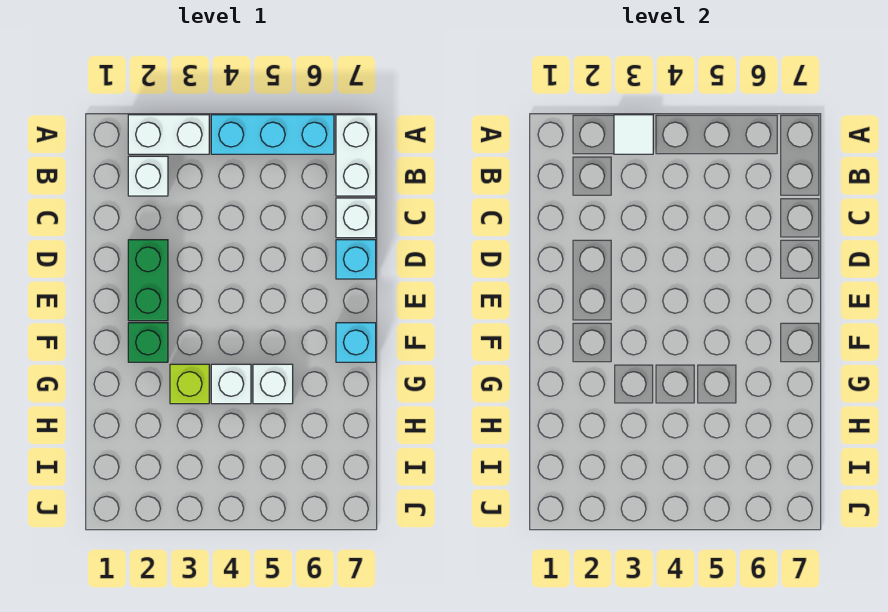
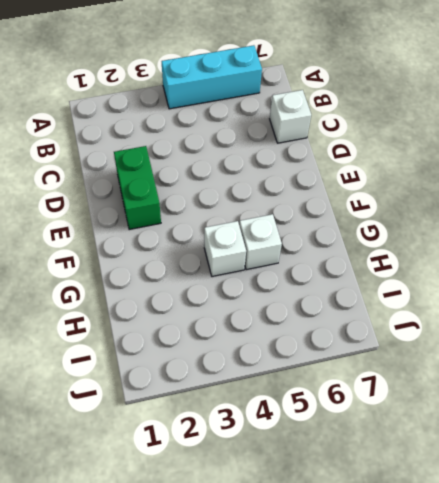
none -> white brick A2:A3 level 1
none -> white brick A7:B7 level 1
none -> white brick B2 level 1

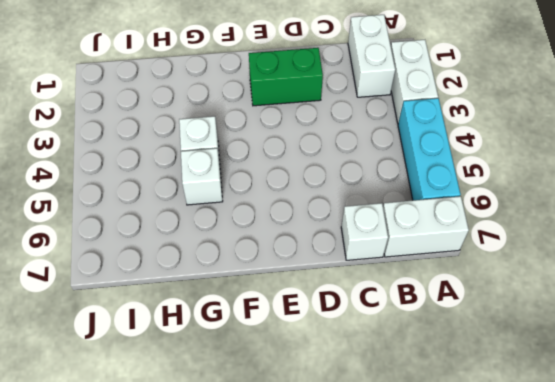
white brick B1:B2 level 1 -> white brick B2 level 1
none -> cyan brick D7 level 1
none -> green brick F2 level 1
none -> cyan brick F7 level 1

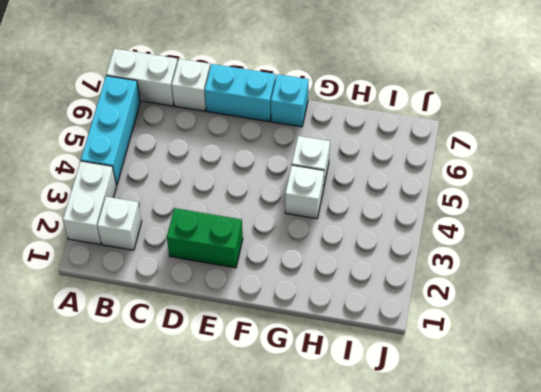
cyan brick D7:E7 level 1 -> cyan brick D7 level 1
none -> green brick F2 level 1
none -> lime brick G3 level 1
none -> white tile A3 level 2

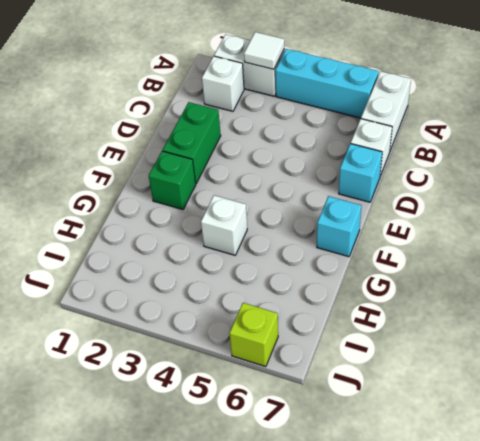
lime brick J6 level 1 -> lime brick G3 level 1
none -> white brick G5 level 1

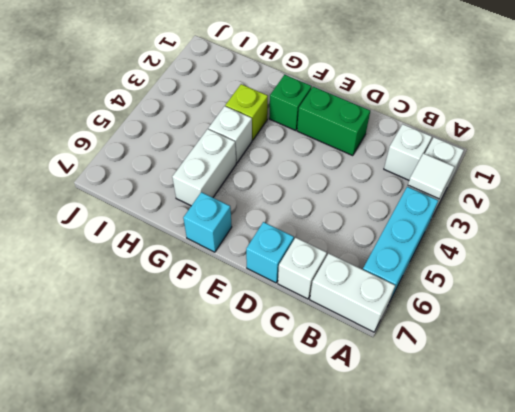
white brick G5:G6 level 1 -> white brick G5 level 1

